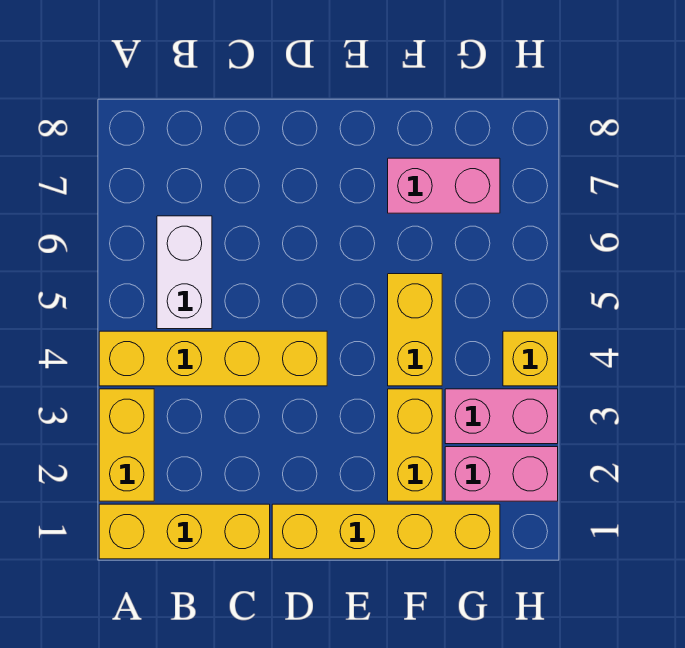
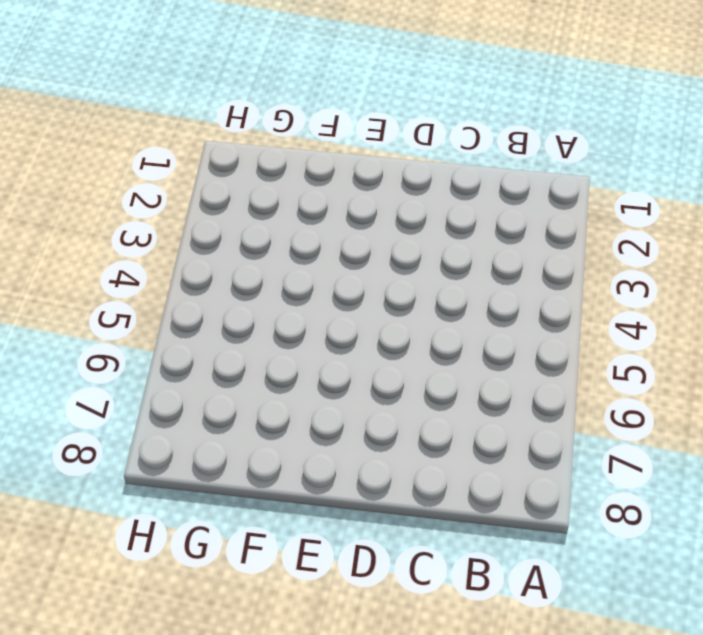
none -> yellow brick A1:C1 level 1
none -> yellow brick A2:A3 level 1

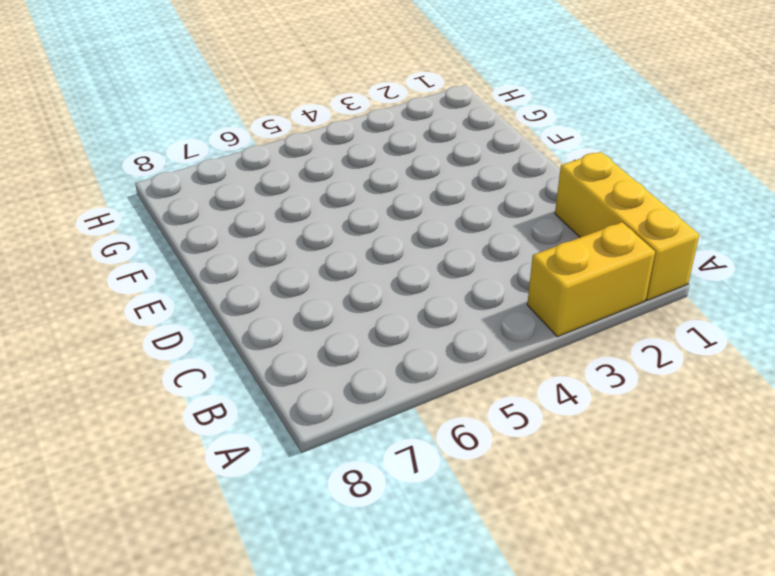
none -> yellow brick A4:D4 level 1
none -> white brick B5:B6 level 1

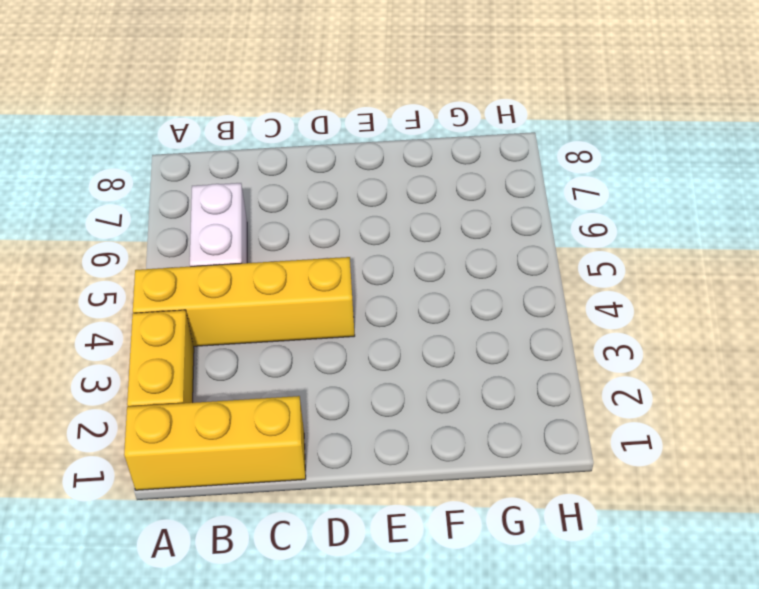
none -> yellow brick D1:G1 level 1
none -> yellow brick F2:F3 level 1

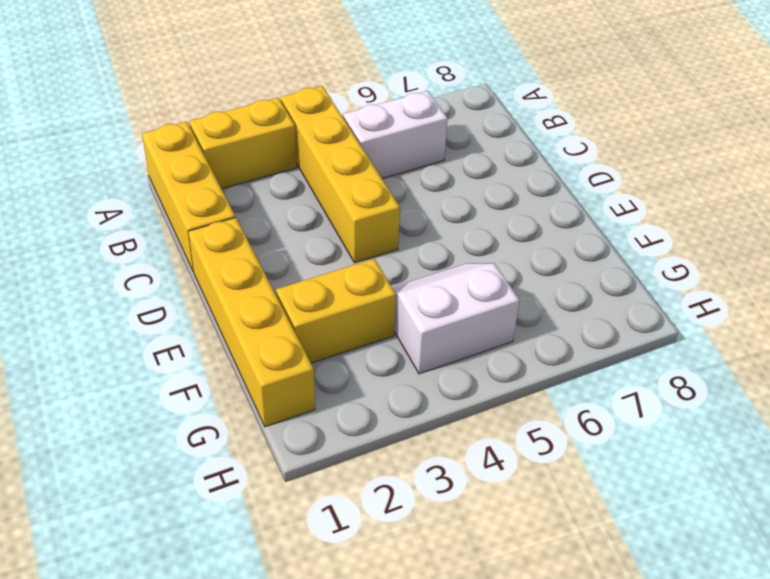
white slope F4:G5 level 1 top G -> yellow brick F4:F5 level 1
none -> pink brick F7:G7 level 1
none -> pink brick G2:H2 level 1

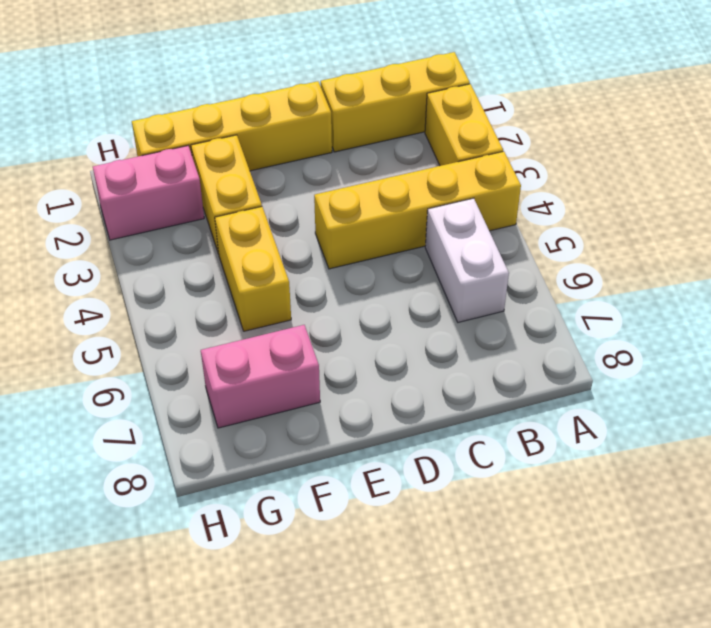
none -> pink brick G3:H3 level 1
none -> yellow brick H4 level 1

